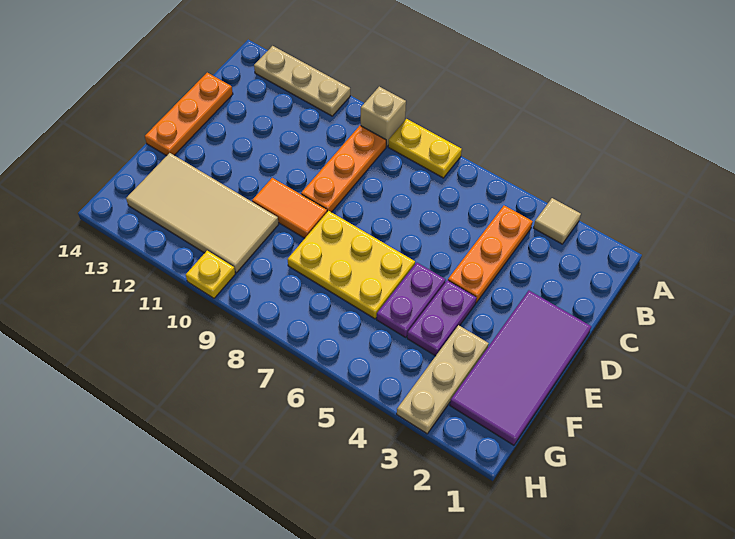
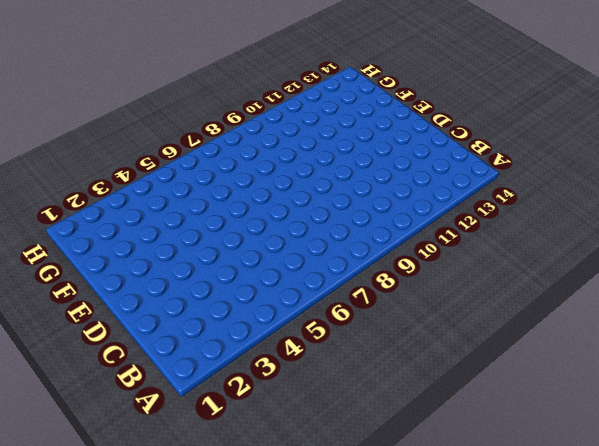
none -> tan tile A3 level 1
none -> yellow plate A7:A8 level 1
none -> tan brick A9 level 1

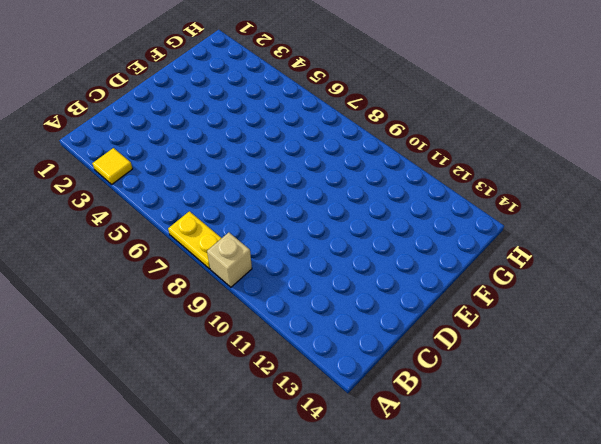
yellow tile A3 level 1 -> tan tile A3 level 1
none -> tan plate A11:A13 level 1
none -> orange plate B4:D4 level 1
none -> orange plate B9:D9 level 1

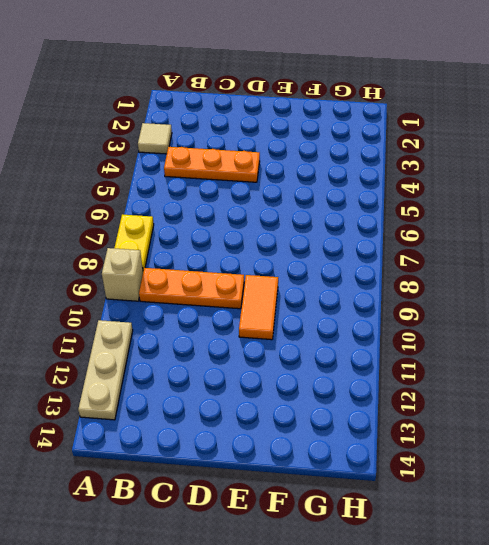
none -> orange plate C14:E14 level 1
none -> purple tile D1:G2 level 1
none -> purple plate E4:F4 level 1

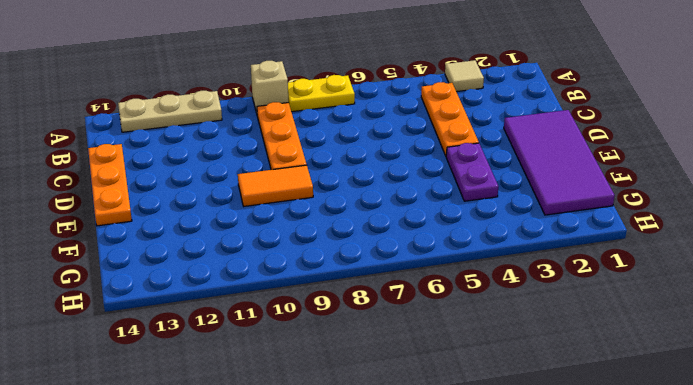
none -> purple plate E5:F5 level 1
none -> yellow plate E6:F8 level 1
none -> tan plate F3:H3 level 1

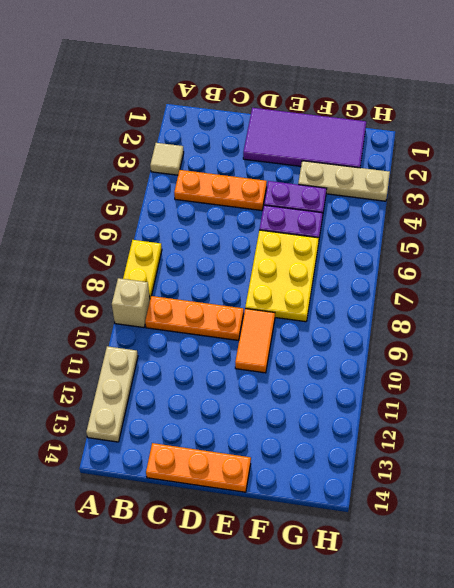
none -> tan tile F10:G13 level 1
none -> yellow plate H10 level 1

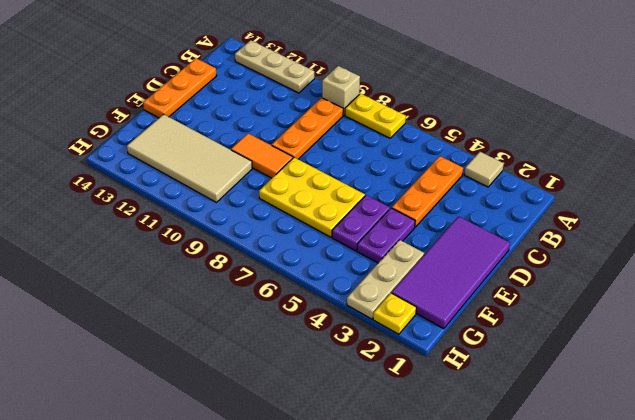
yellow plate H2 level 1 -> yellow plate H10 level 1

